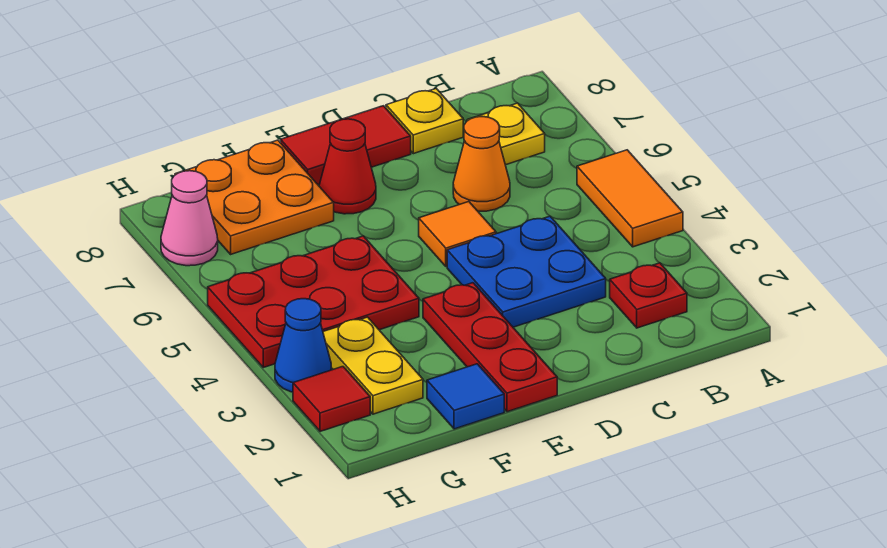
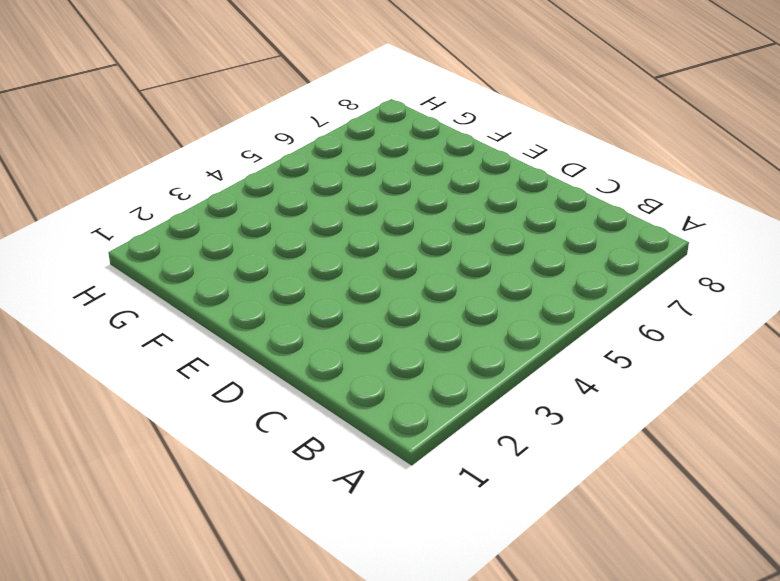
none -> orange tile A4:A5 level 1
none -> red plate B2 level 1
none -> yellow plate B7 level 1

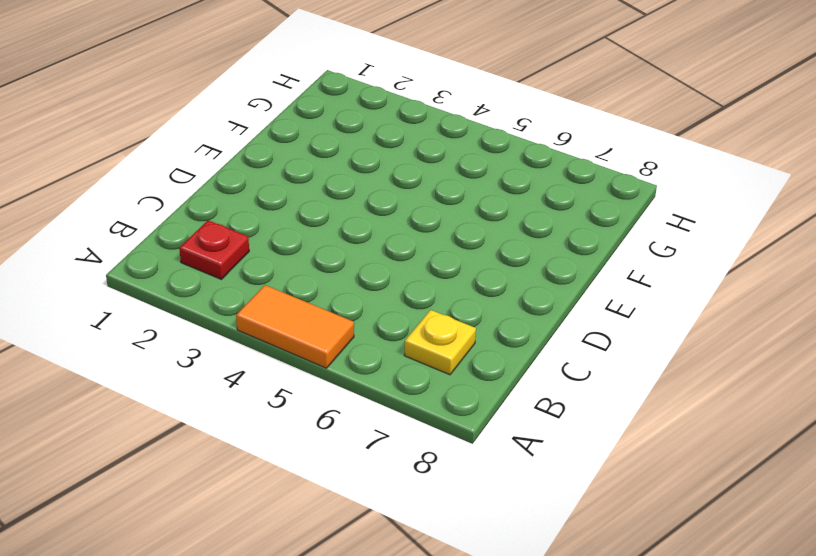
none -> blue plate C3:D4 level 1
none -> orange cone C6 level 1
none -> yellow plate C8 level 1

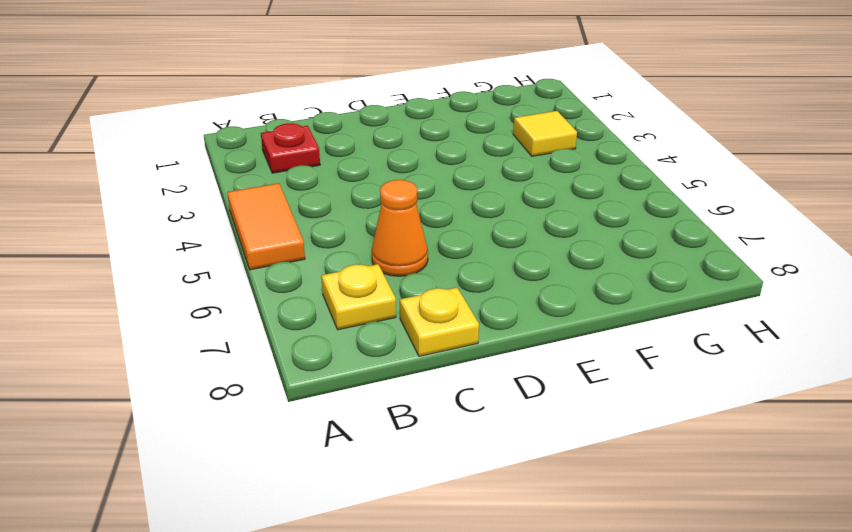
yellow tile G3 level 1 -> yellow plate G2:G3 level 1
none -> blue plate C3:D4 level 1
none -> orange tile D5 level 1
none -> red tile D8:E8 level 1

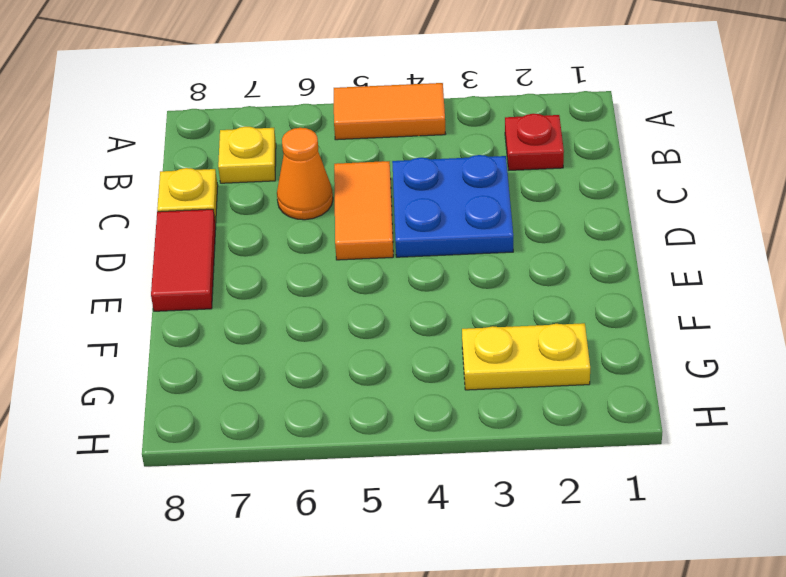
orange tile C5:D5 level 1 -> orange tile D5 level 1
none -> red plate E1:E3 level 1
none -> red cone E7 level 1
none -> blue tile F1 level 1

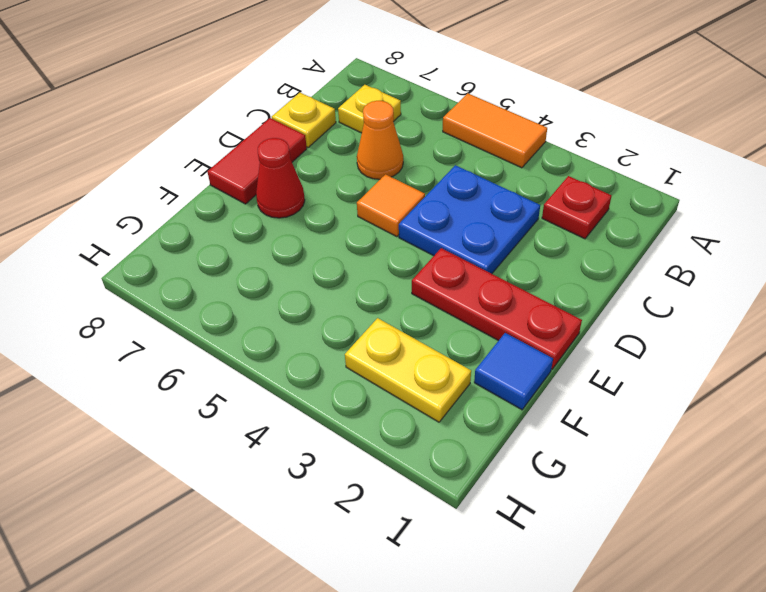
none -> red plate F4:H5 level 1
none -> orange plate F7:G8 level 1
none -> red tile H2 level 1

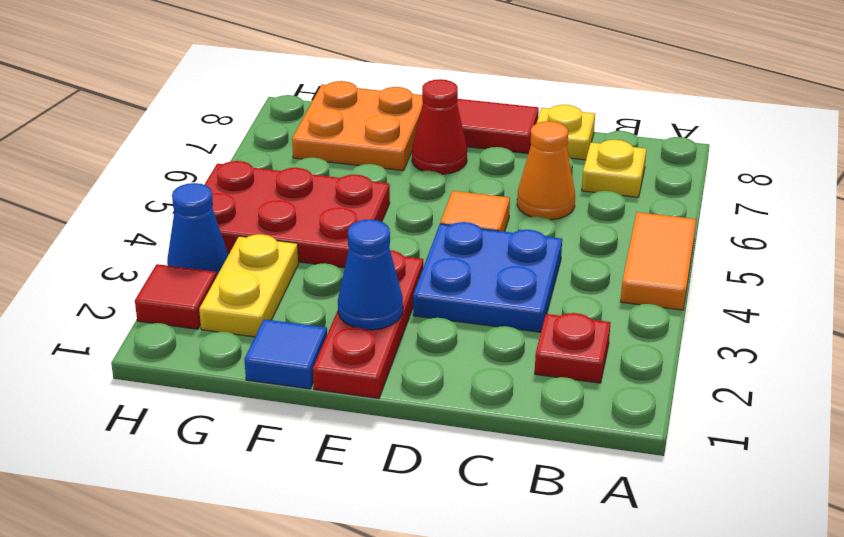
blue cone E2 level 2 -> none
none -> pink cone H7 level 1

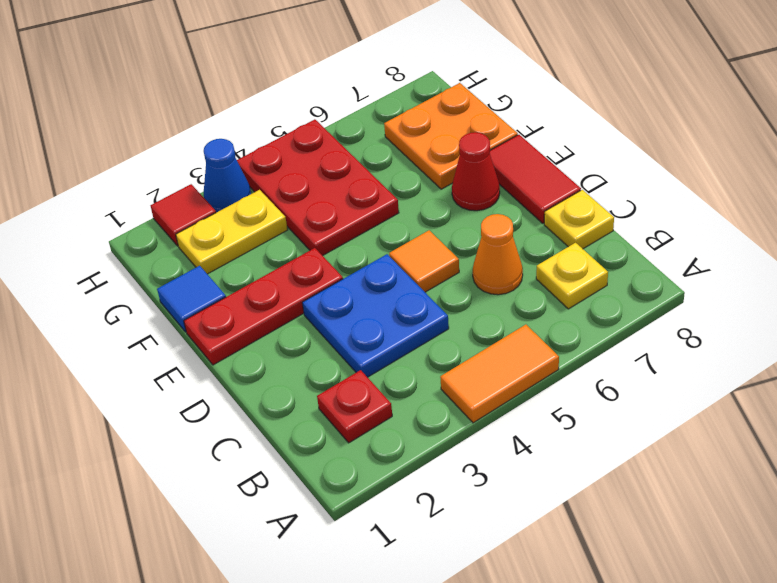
none -> pink cone H7 level 1

